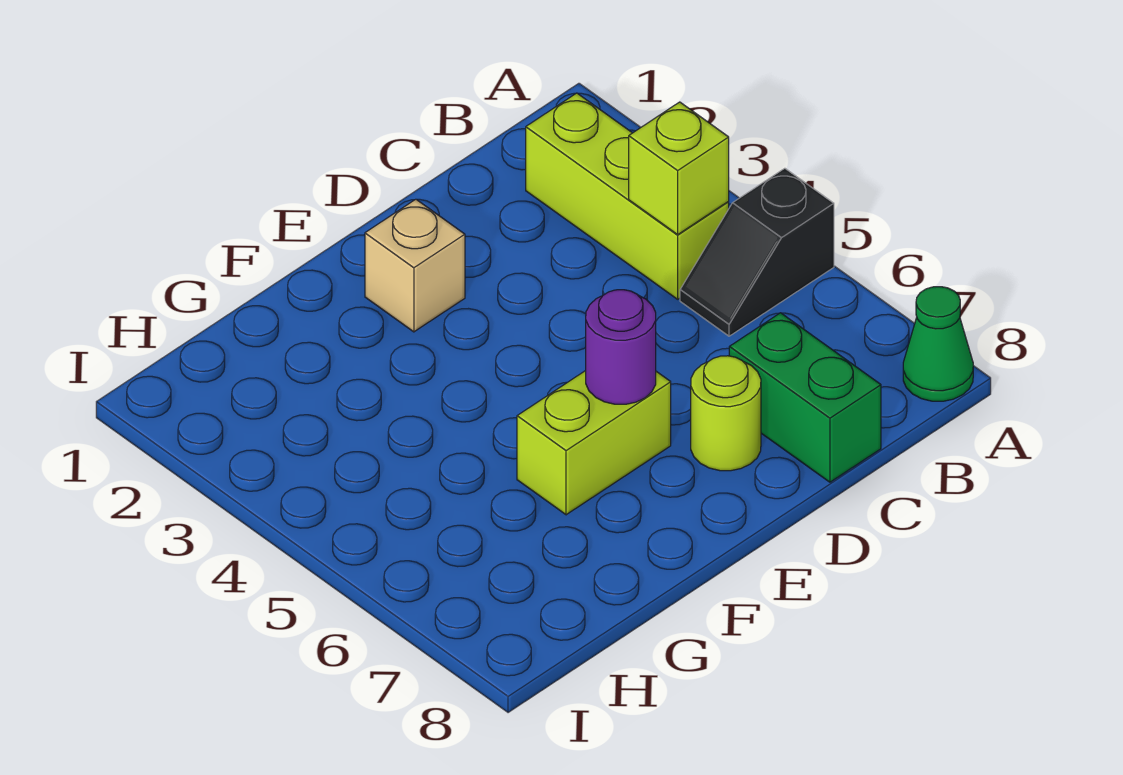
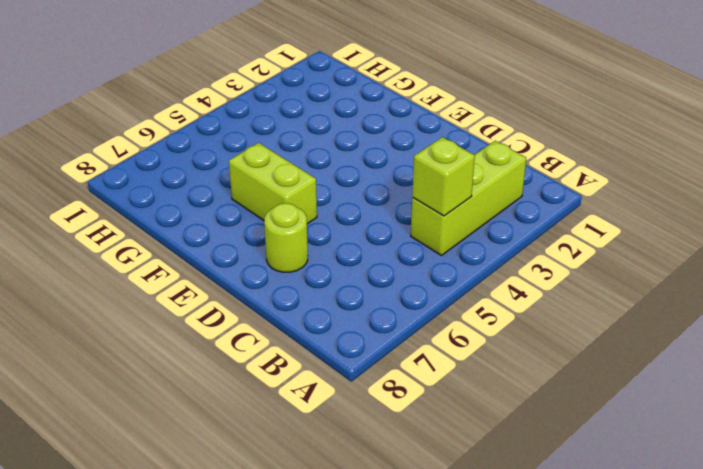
none -> black slope A5:B5 level 1 top A
none -> green cone A8 level 1

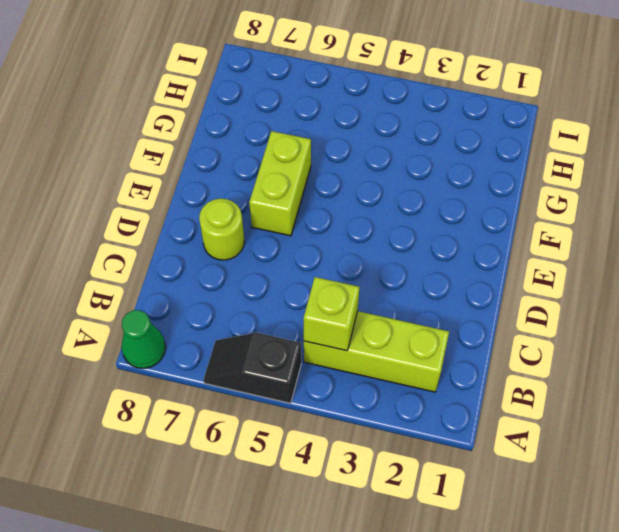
black slope A5:A6 level 1 top 5 -> black slope A5:B5 level 1 top A
none -> green brick C7:C8 level 1
none -> tan brick E2 level 1

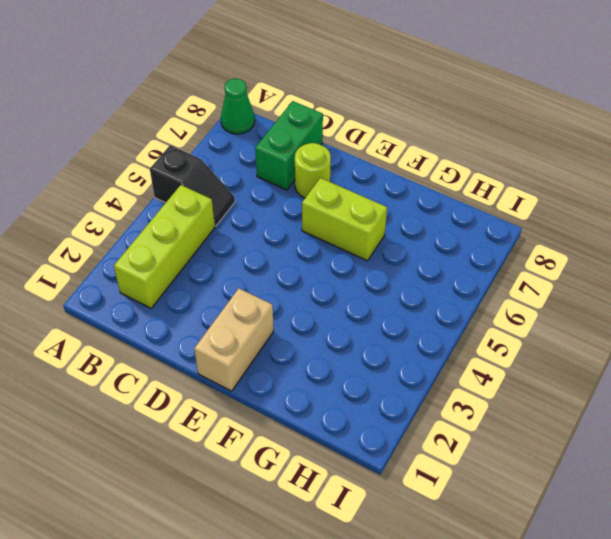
tan brick E1:E2 level 1 -> tan brick E2 level 1
none -> lime brick B4 level 2
none -> purple round brick E6 level 2

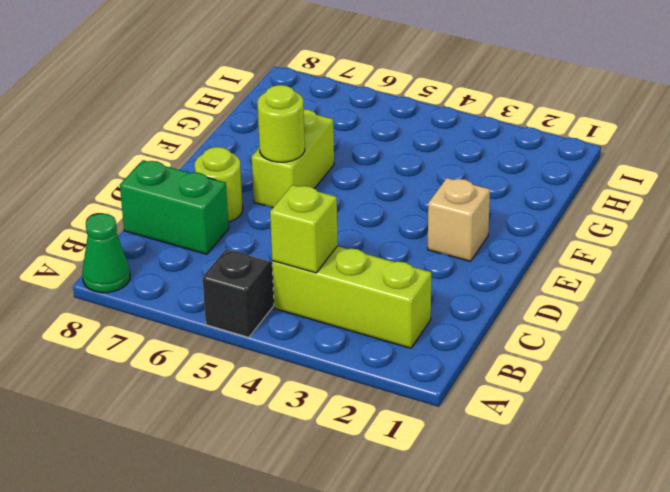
lime round brick E6 level 2 -> purple round brick E6 level 2

